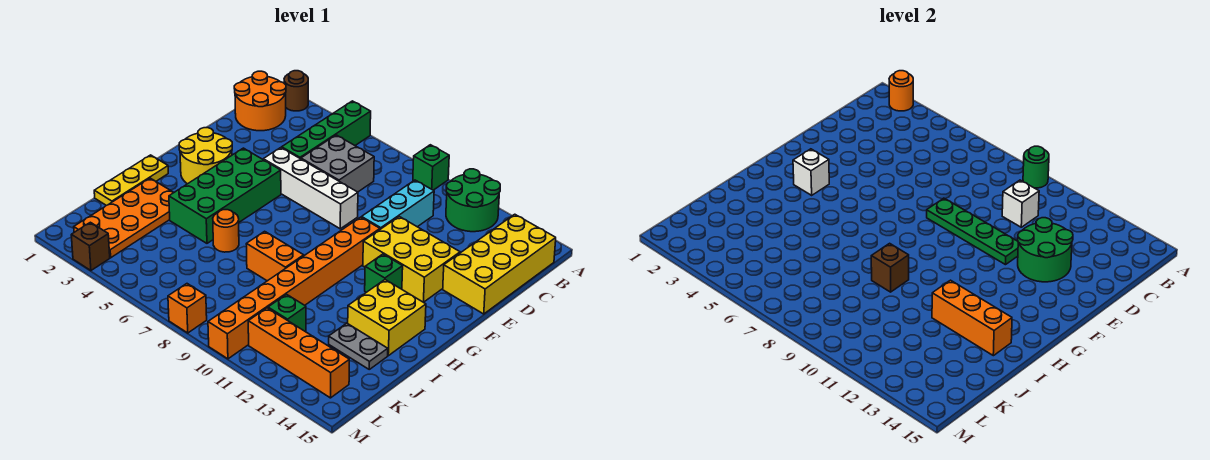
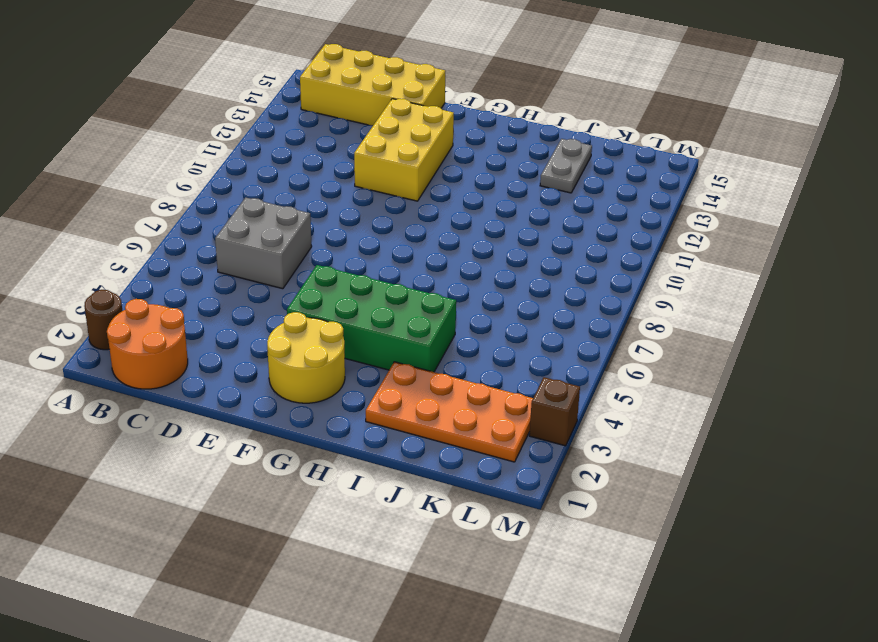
none -> green brick A5:D5 level 1
none -> green brick A9 level 1
none -> green round brick A11:B12 level 1
none -> cyan brick C10:E10 level 1

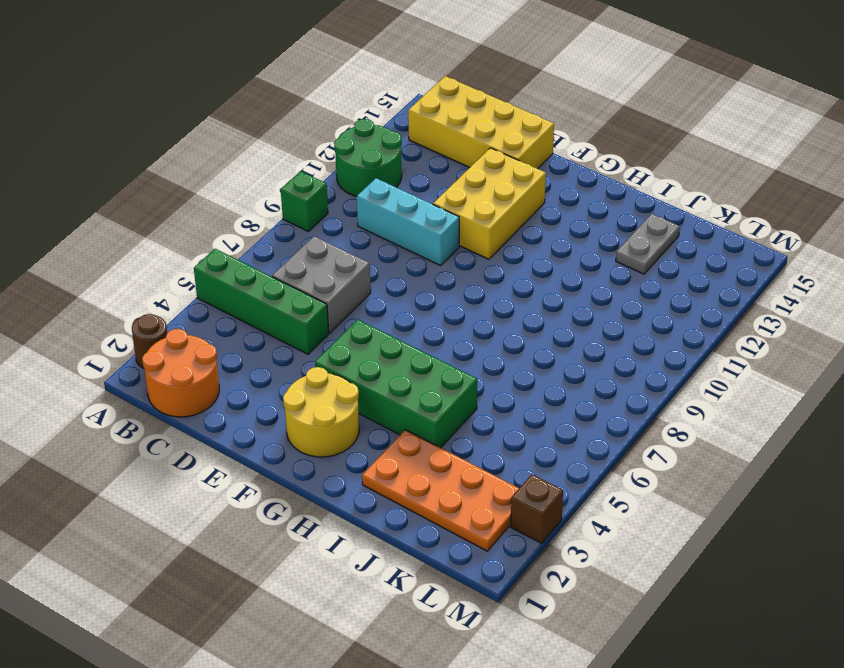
none -> white brick E5:E8 level 1
none -> orange brick F10:M10 level 1
none -> green brick G12 level 1
none -> yellow plate H1:J1 level 1

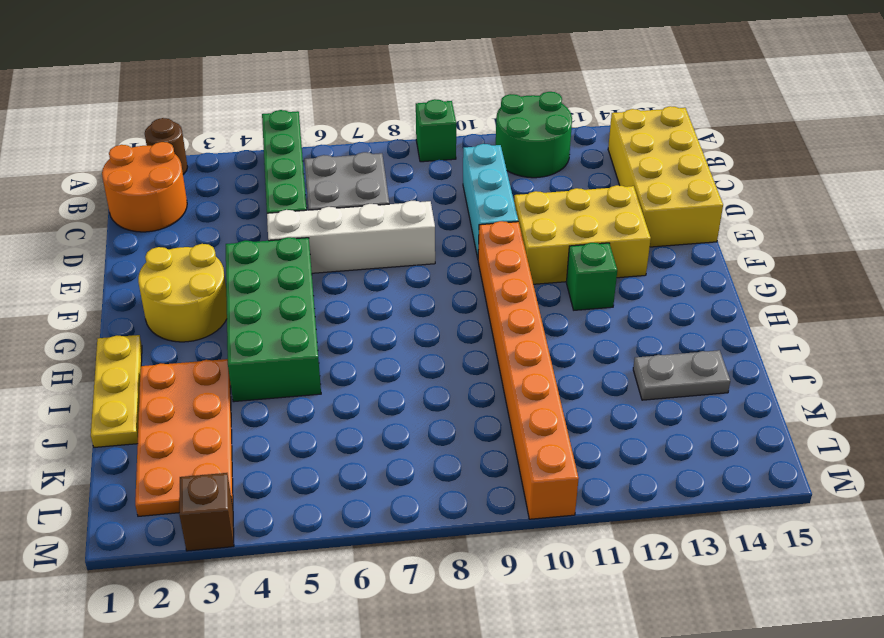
none -> yellow brick H13:I14 level 1
none -> orange round brick I6 level 1
none -> orange brick I8:I9 level 1
none -> green brick K11 level 1

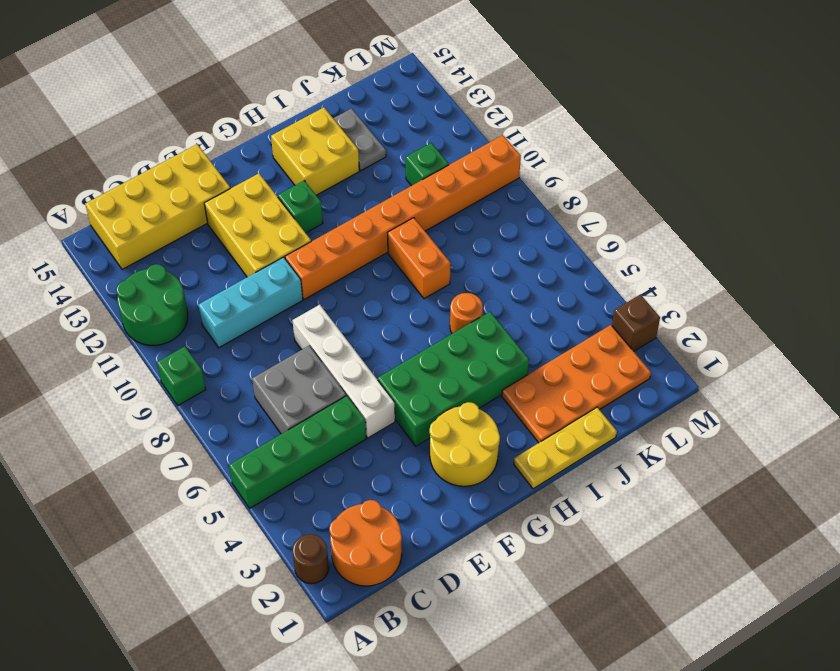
none -> orange brick L11:L14 level 1
none -> orange brick M8 level 1
none -> orange round brick A2 level 2
none -> green round brick A9 level 2

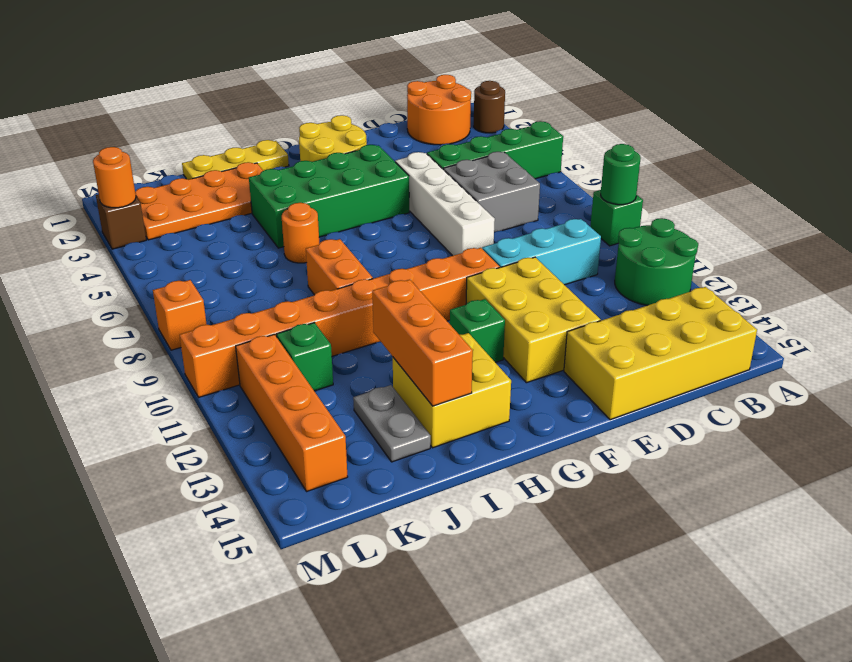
orange round brick M3 level 2 -> orange round brick A2 level 2
none -> white brick C10 level 2
none -> green round brick D12:E13 level 2
none -> green plate E8:E11 level 2
none -> white brick G3 level 2

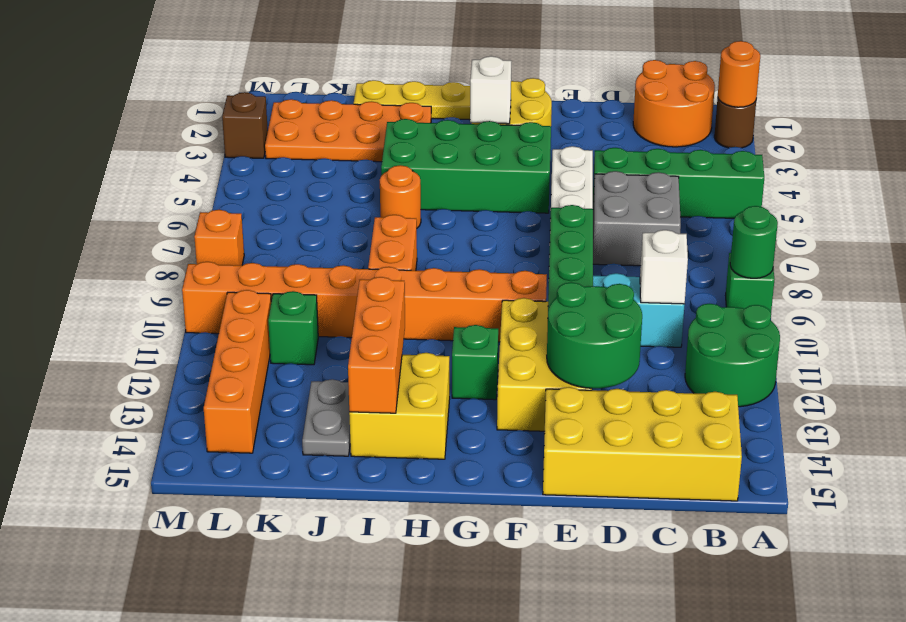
none -> brown brick I9 level 2

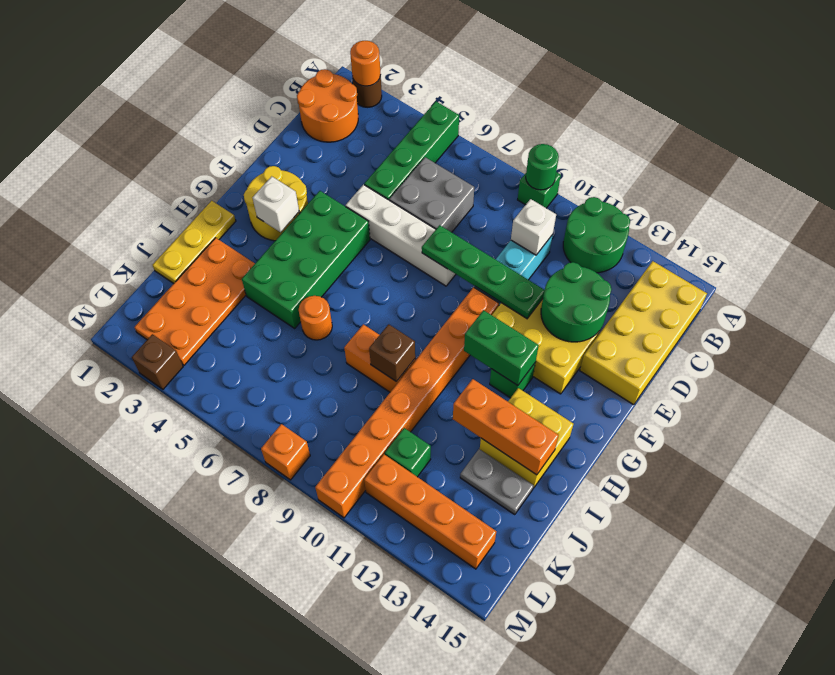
green brick G11:G12 level 2 -> none

